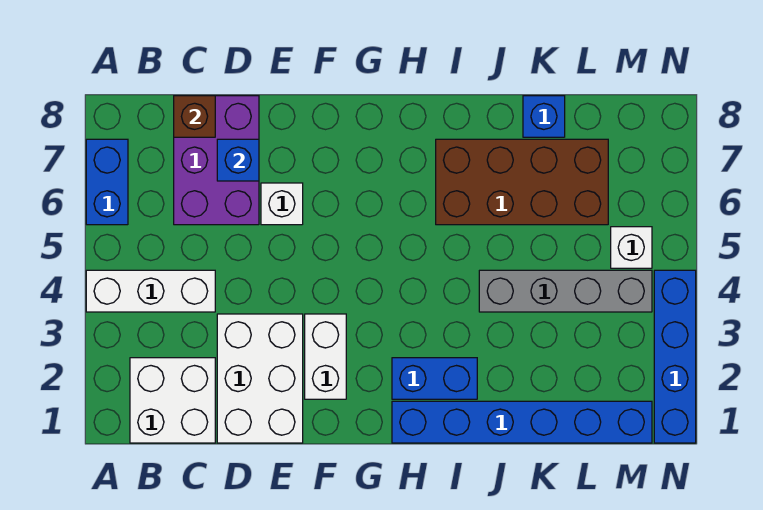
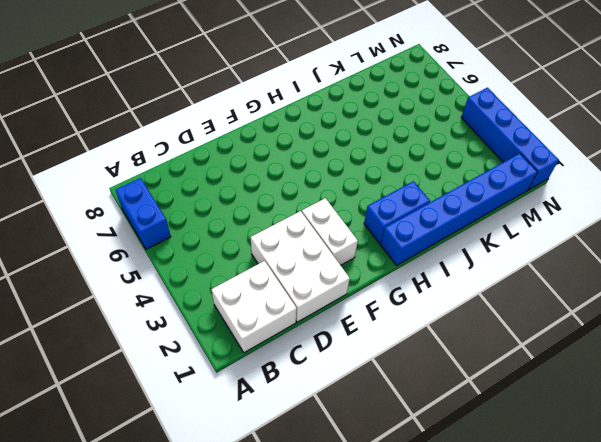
none -> white brick A4:C4 level 1
none -> purple brick C6:D8 level 1
none -> white brick E6 level 1

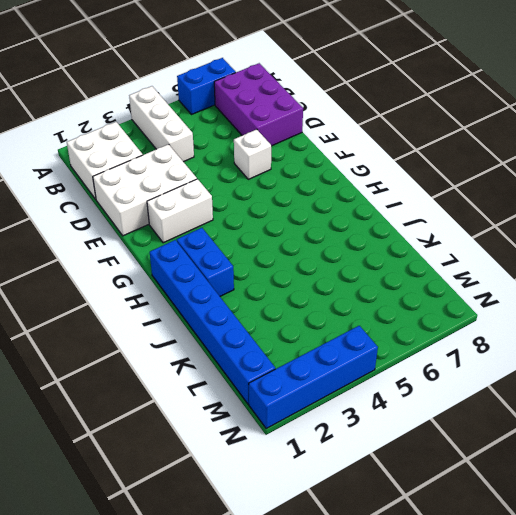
purple brick B7:D8 level 1 -> purple brick C6:D8 level 1
none -> brown brick I6:L7 level 1
none -> grey brick J4:M4 level 1
none -> blue brick K8 level 1

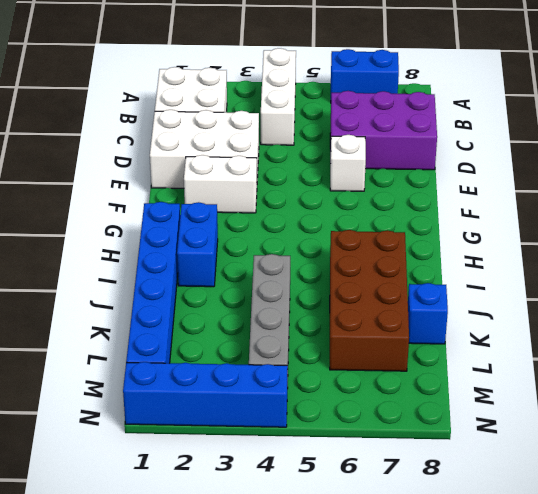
none -> white brick M5 level 1
none -> brown brick C8 level 2
none -> blue brick D7 level 2

